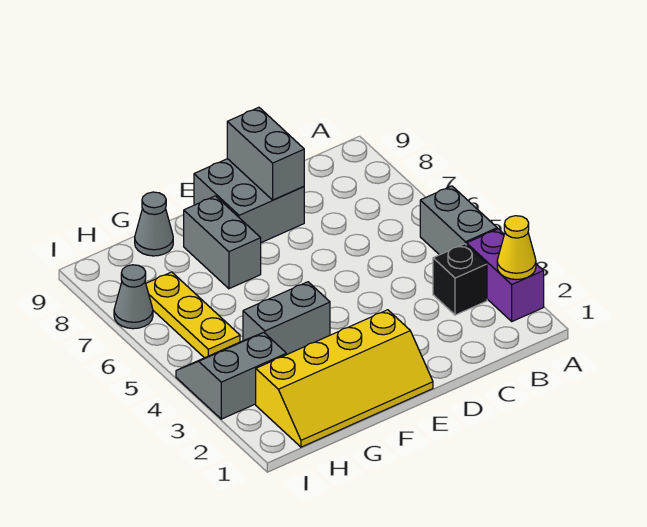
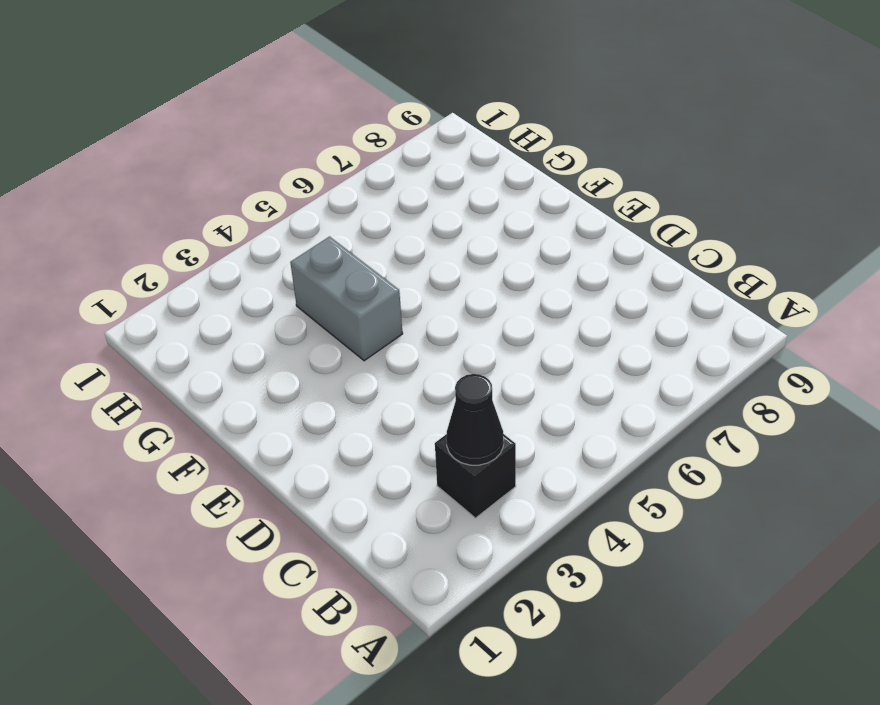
black cone B3 level 2 -> none
none -> purple brick A2:A3 level 1
none -> grey brick A4:A5 level 1
none -> grey brick D8:E9 level 1

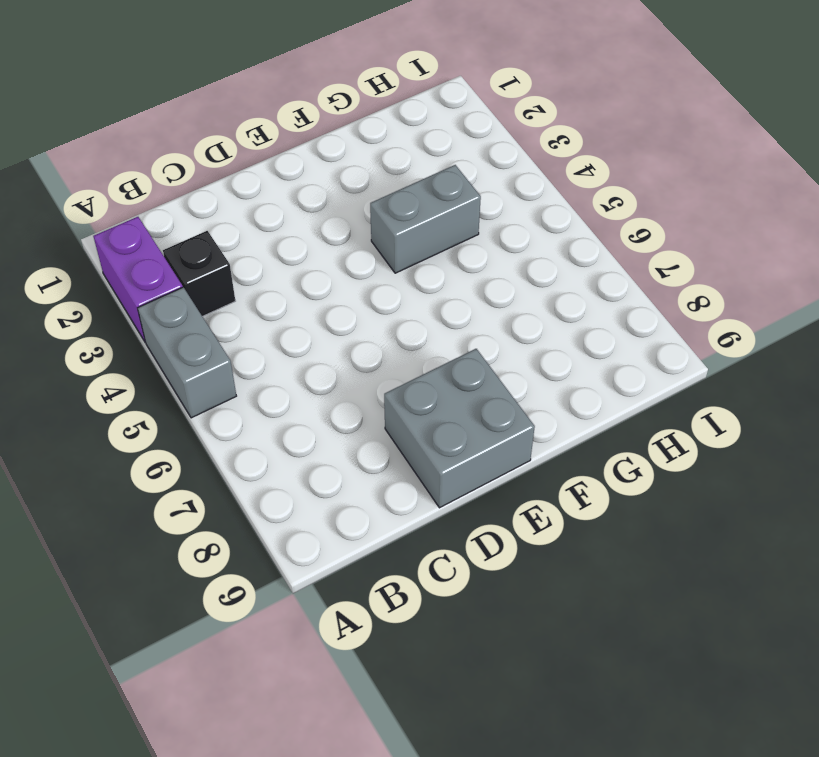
none -> yellow slope E1:H2 level 1 top 2
none -> grey brick F7:F8 level 1
none -> grey cone G9 level 1

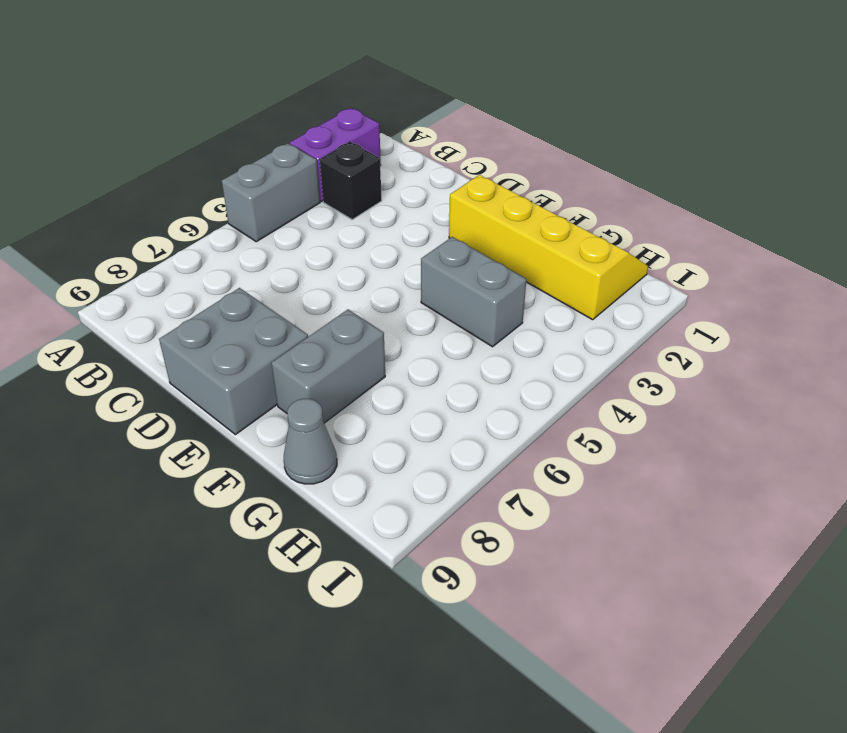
none -> grey slope H3:I4 level 1 top 3
none -> yellow plate H5:H7 level 1
none -> grey cone I7 level 1

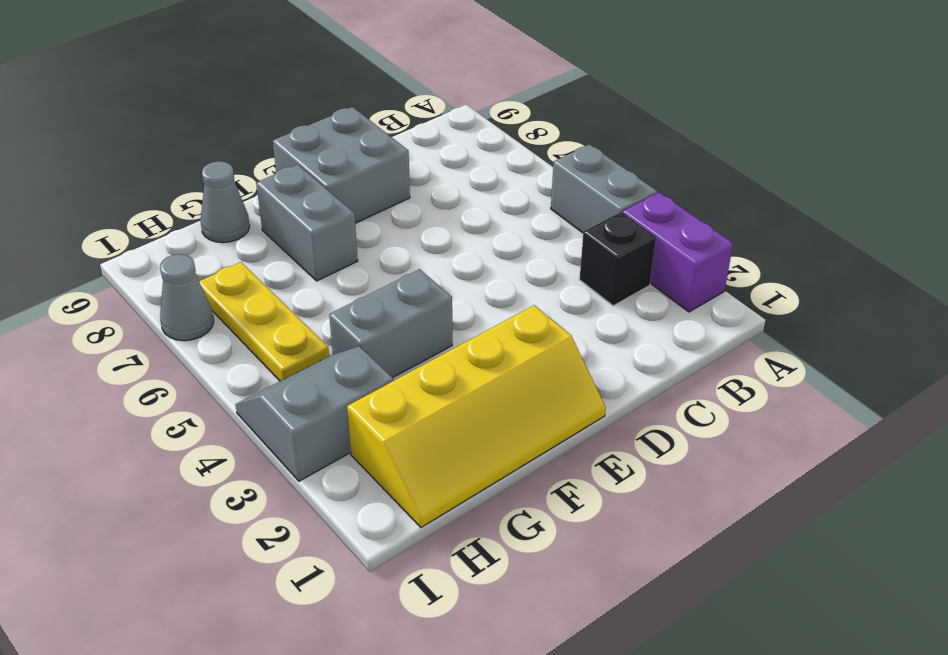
none -> yellow cone A2 level 2
none -> grey brick D8:D9 level 2

